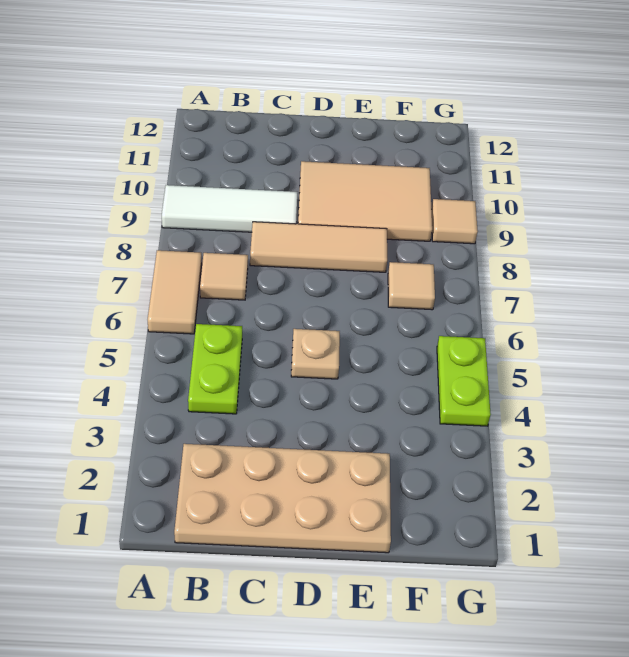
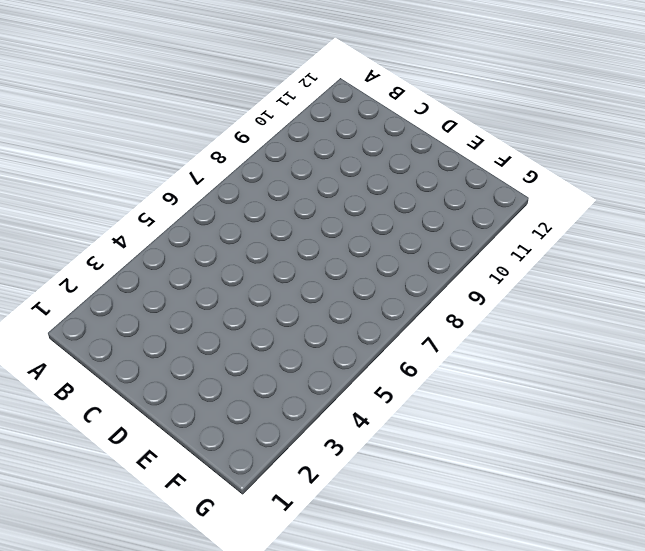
none -> tan tile A6:A7 level 1
none -> white tile A9:C9 level 1

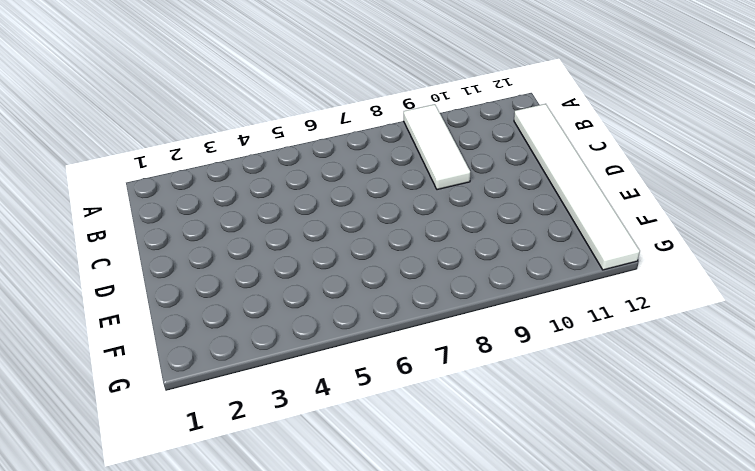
white tile B12:G12 level 1 -> none
none -> tan tile A6:A7 level 1
none -> tan plate B1:E2 level 1

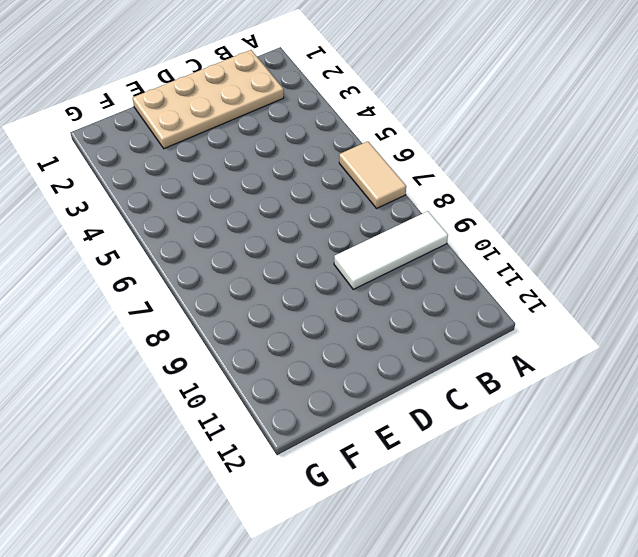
none -> lime plate B4:B5 level 1
none -> tan tile B7 level 1

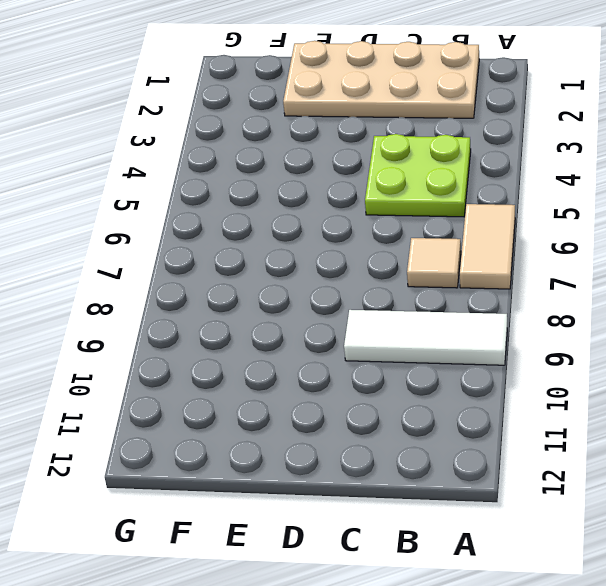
lime plate B4:C5 level 1 -> lime plate B4:B5 level 1
none -> tan tile C8:E8 level 1
none -> tan plate D5 level 1

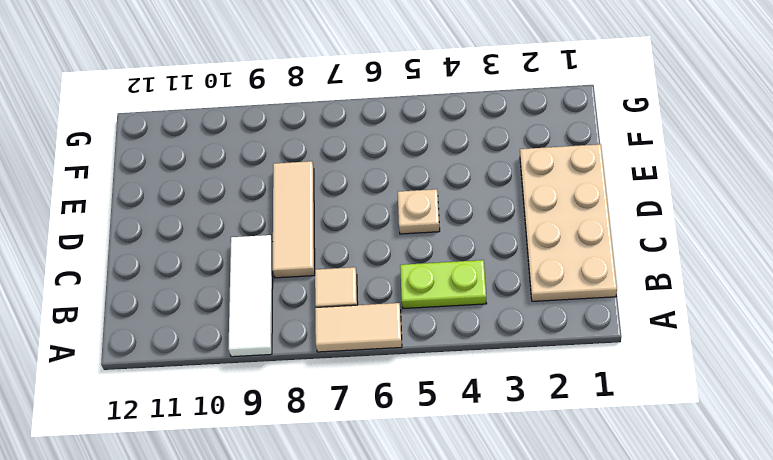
none -> tan tile D9:F10 level 1
none -> tan tile F7 level 1

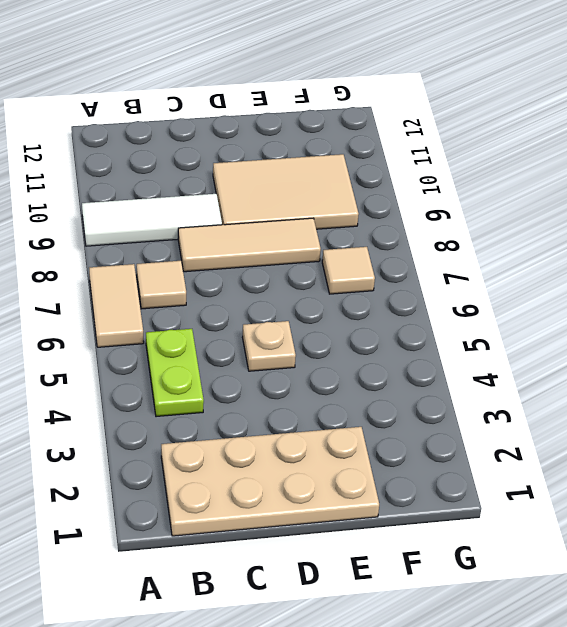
none -> lime plate G4:G5 level 1
none -> tan tile G9 level 1

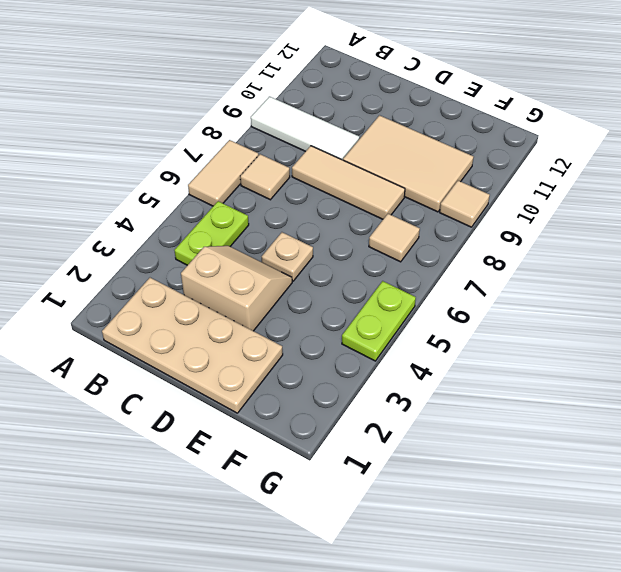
tan slope C3:D4 level 1 top 3 -> none

